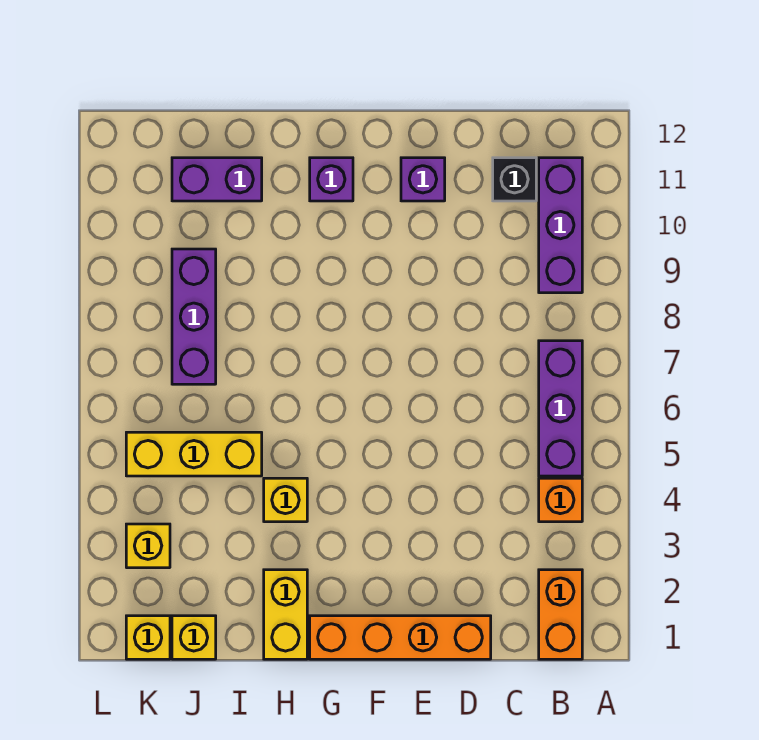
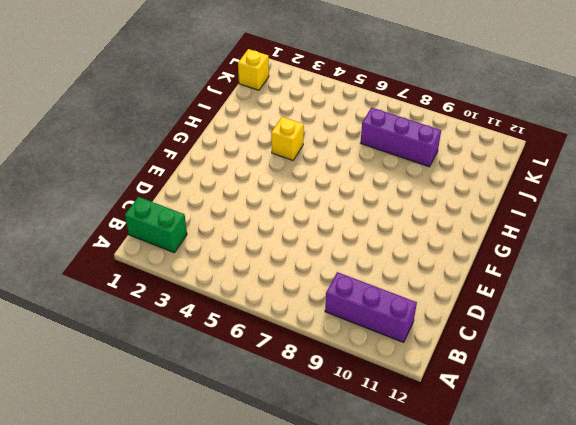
green brick B1:B2 level 1 -> orange brick B1:B2 level 1
none -> orange brick B4 level 1
none -> purple brick B5:B7 level 1
none -> black brick C11 level 1

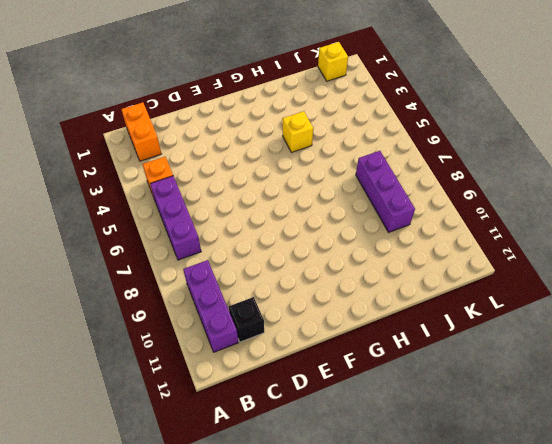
none -> orange brick D1:G1 level 1
none -> purple brick E11 level 1
none -> purple brick G11 level 1

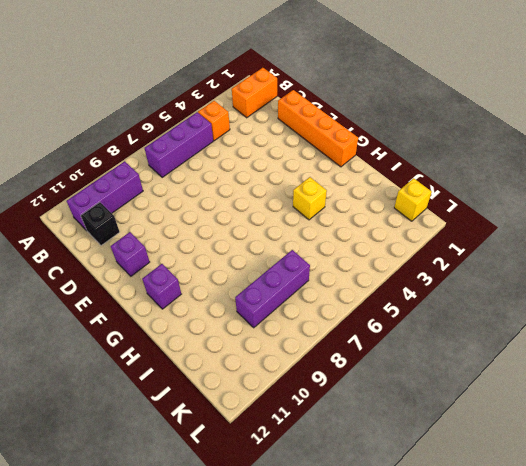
none -> yellow brick H1:H2 level 1
none -> yellow brick I5:K5 level 1
none -> purple brick I11:J11 level 1

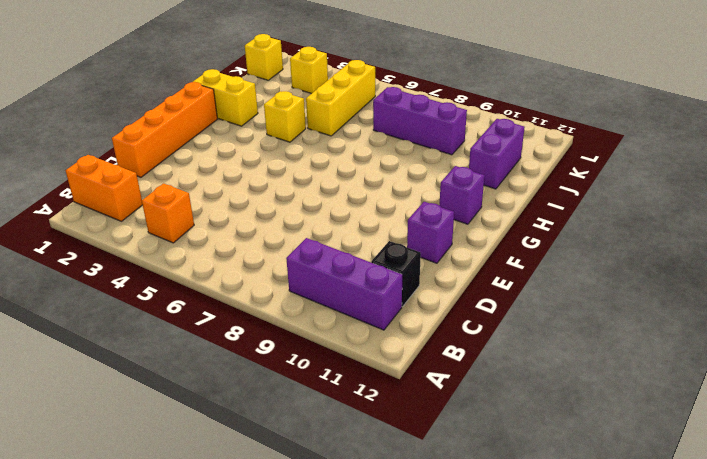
none -> purple brick B5:B7 level 1
none -> yellow brick J1 level 1

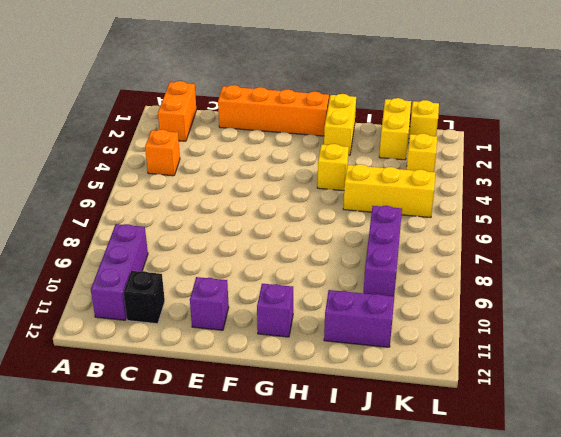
yellow brick J1:J2 level 1 -> yellow brick J1 level 1
none -> purple brick B5:B7 level 1

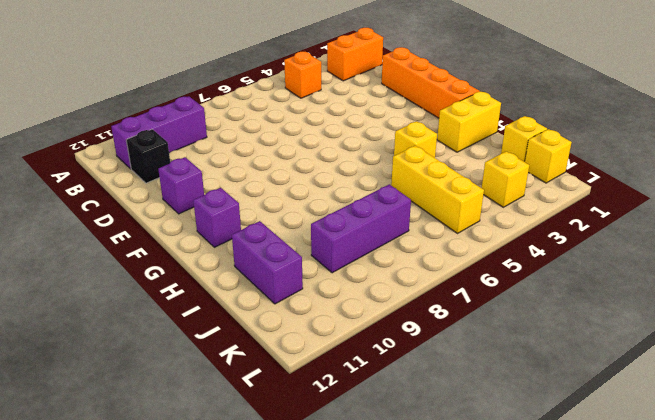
none -> purple brick B5:B7 level 1

